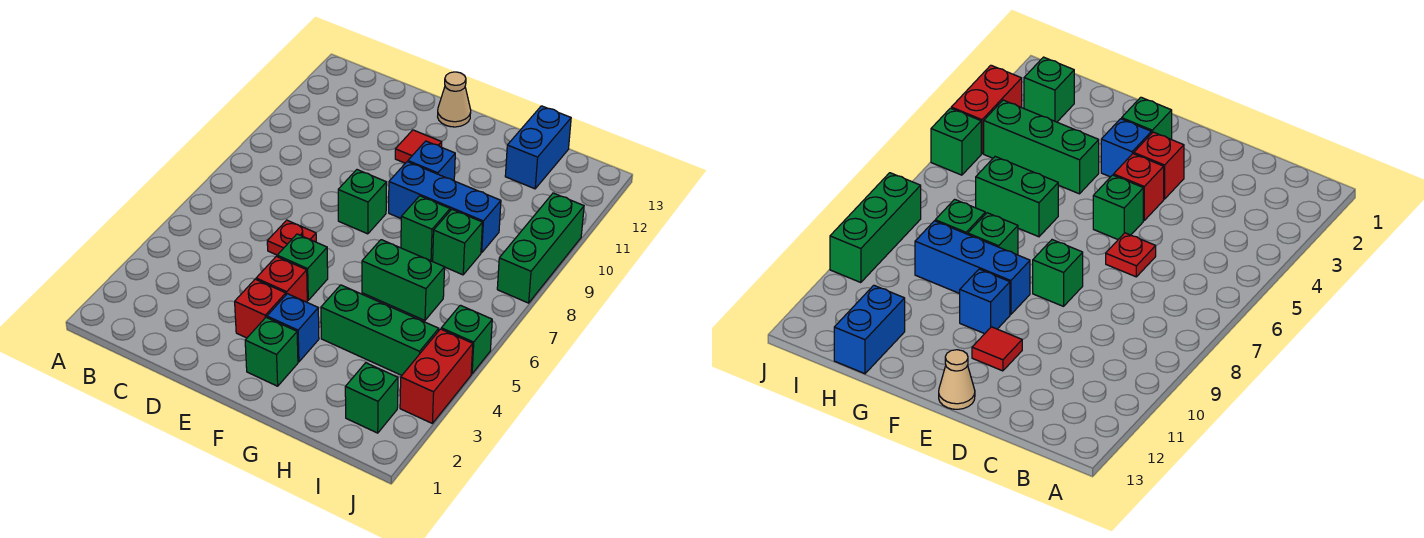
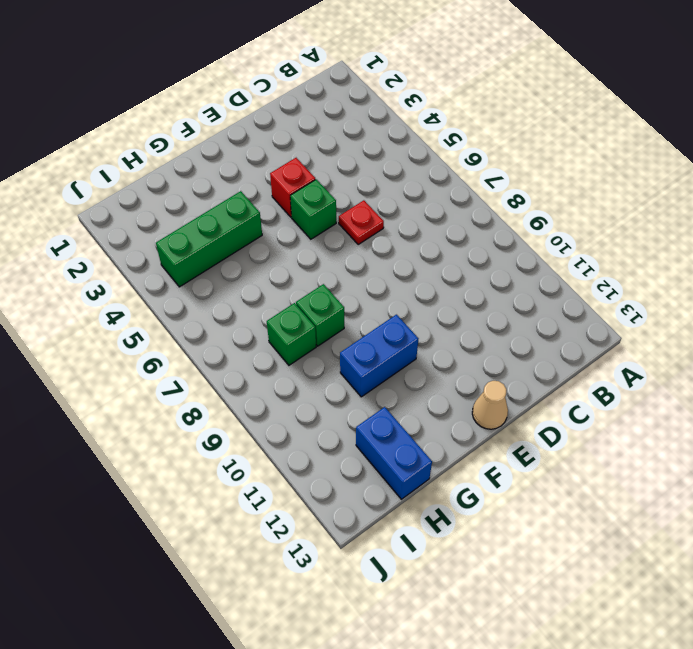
blue brick F10:G10 level 1 -> blue brick F10 level 1
none -> red brick E3 level 1
none -> green brick E8 level 1
none -> red tile E11 level 1

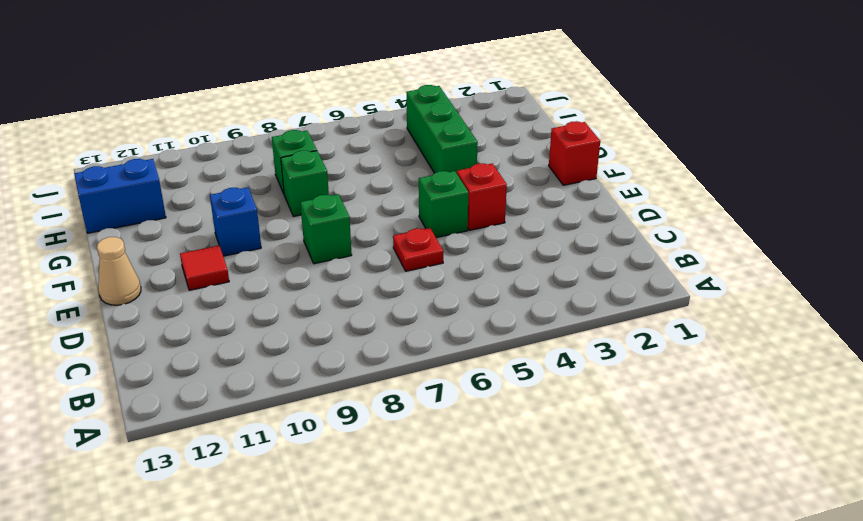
red brick F1 level 1 -> red brick E3 level 1
none -> green brick F2 level 1
none -> blue brick F3 level 1
none -> blue brick F9:H9 level 1

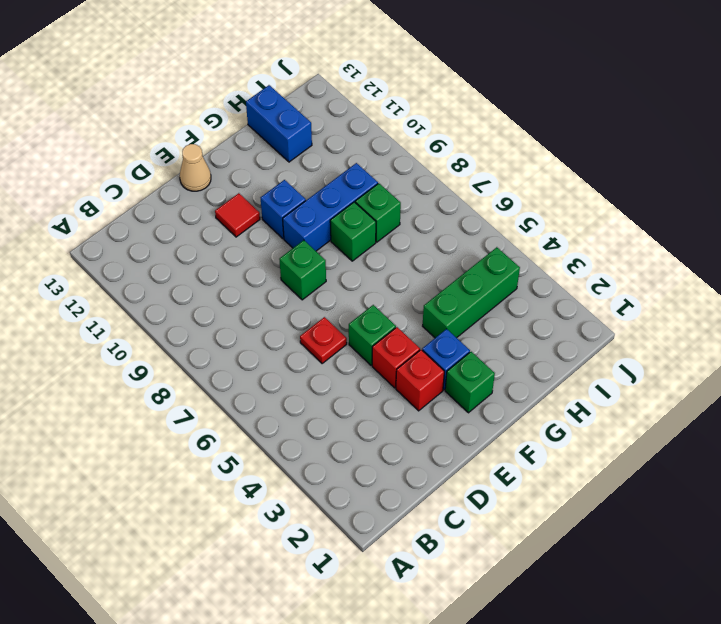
none -> green brick G6:H6 level 1
none -> green brick I2 level 1
none -> red brick J3:J4 level 1

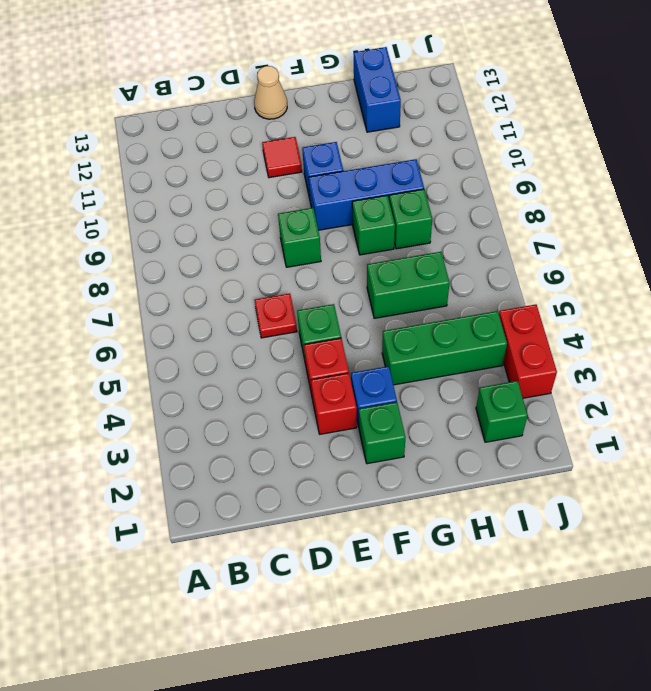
none -> green brick J5 level 1
none -> green brick J8:J10 level 1

